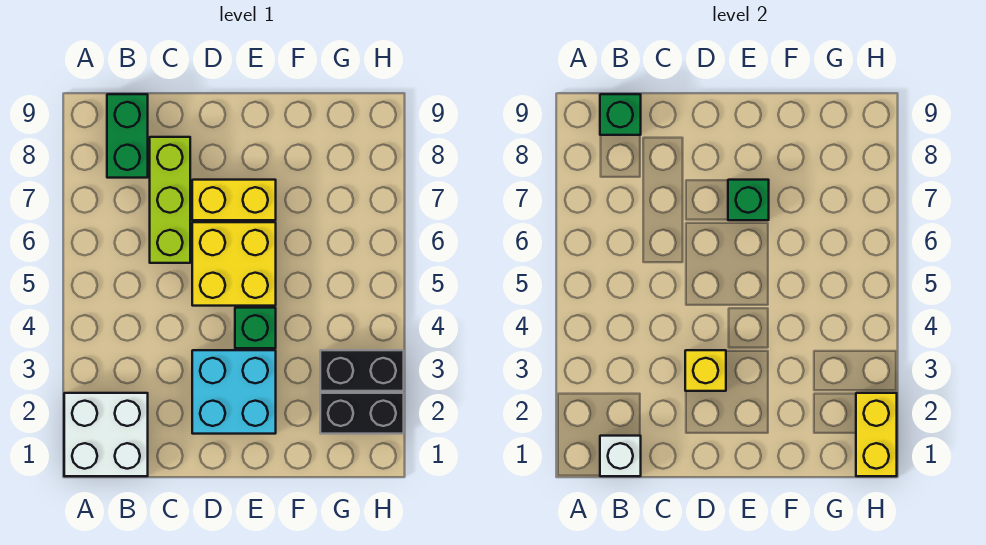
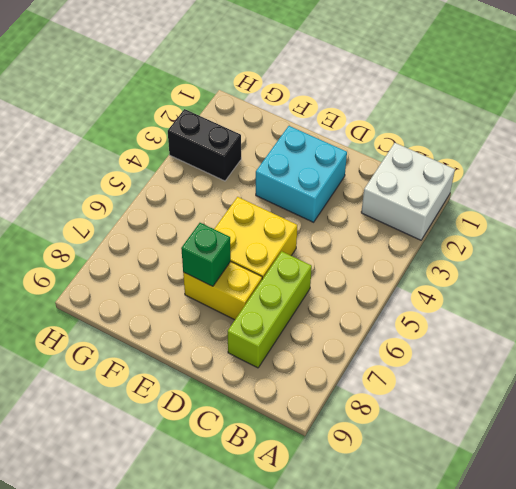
none -> green brick B8:B9 level 1
none -> green brick E4 level 1
none -> black brick G2:H2 level 1

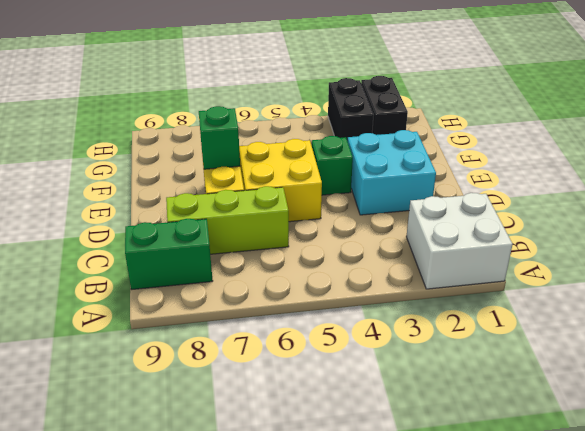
none -> white brick B1 level 2
none -> green brick B9 level 2
none -> yellow brick D3 level 2

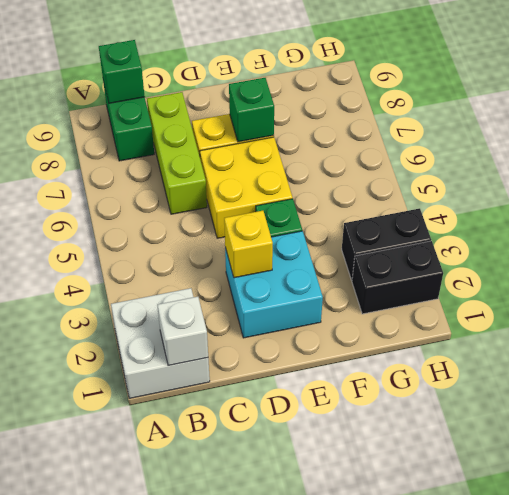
none -> yellow brick H1:H2 level 2

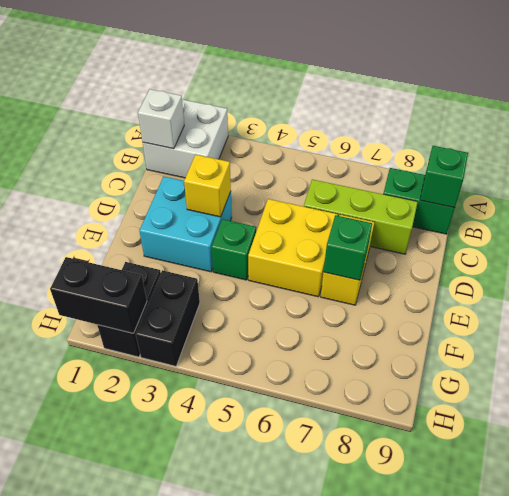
black brick H1:H2 level 2 -> yellow brick H1:H2 level 2

